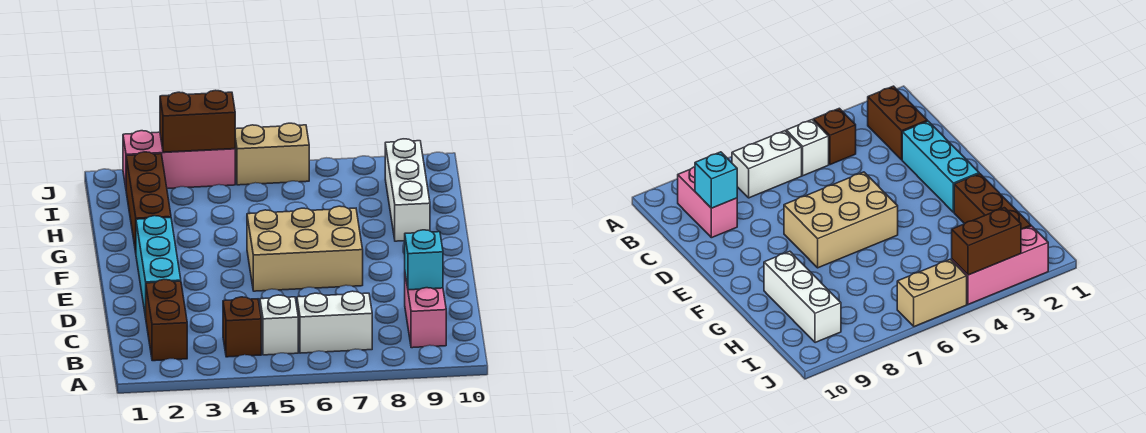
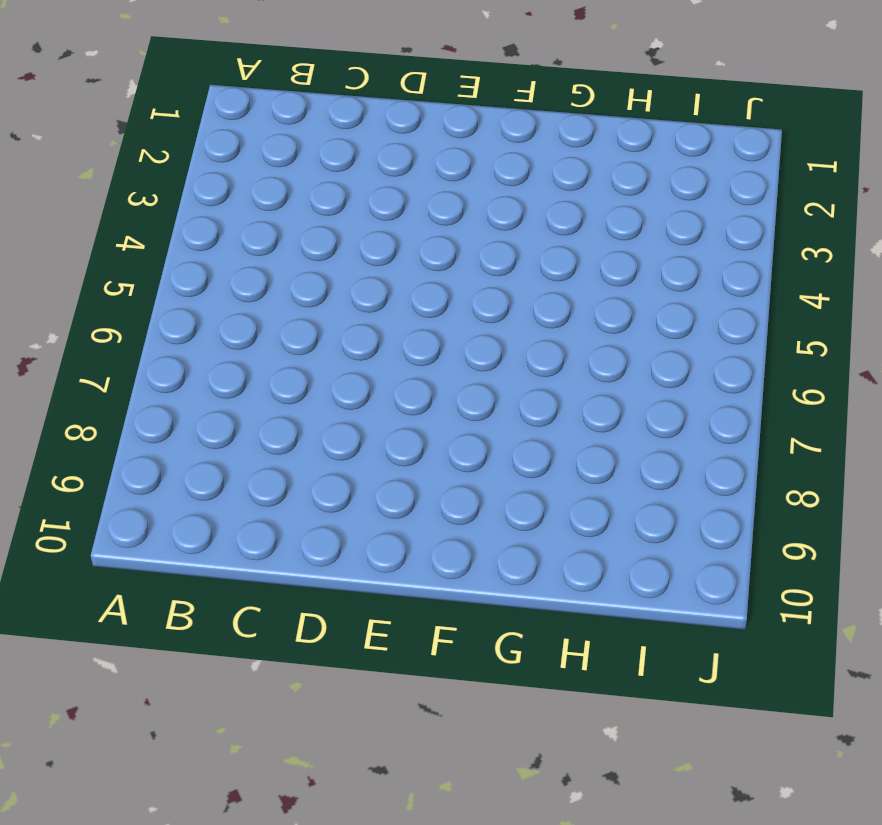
none -> brown brick B2:C2 level 1
none -> brown brick B4 level 1
none -> white brick B5 level 1

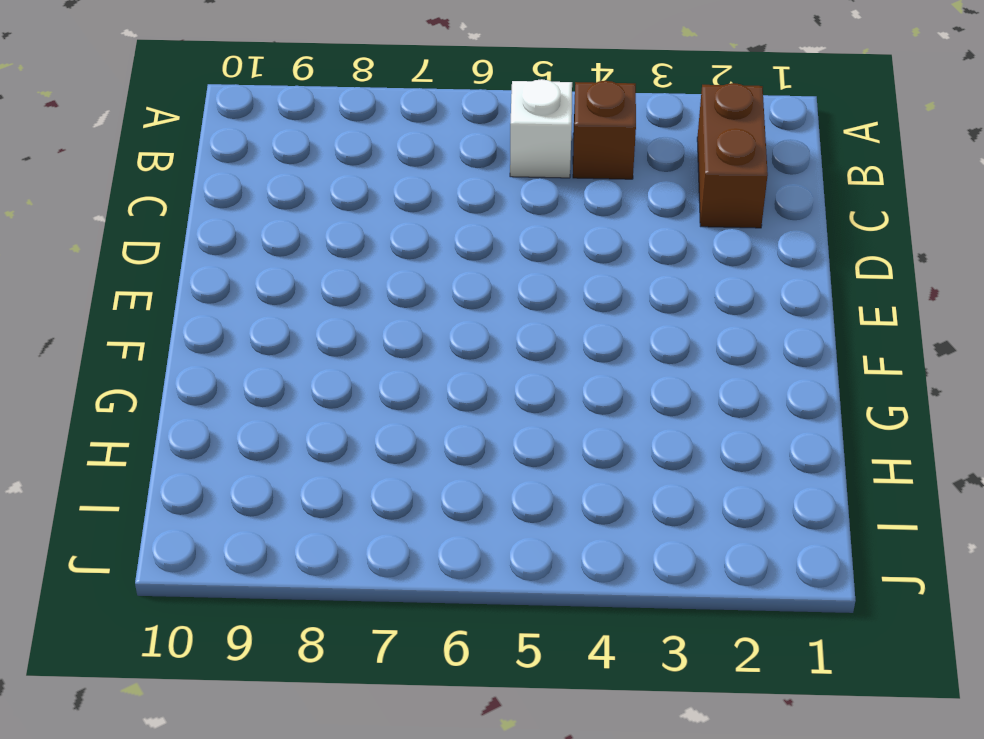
none -> white brick B6:B7 level 1
none -> pink brick B9:C9 level 1
none -> cyan brick D2:F2 level 1

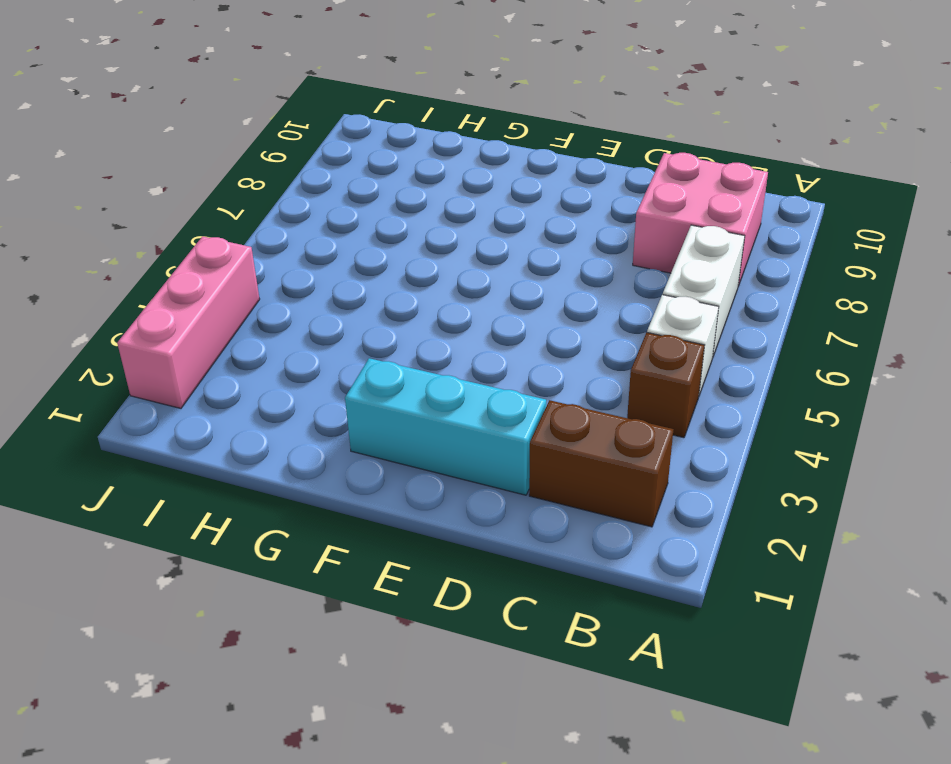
pink brick B8:C9 level 1 -> pink brick B9:C9 level 1
none -> tan brick E5:F7 level 1
none -> brown brick G2:I2 level 1
none -> white brick G9:I9 level 1

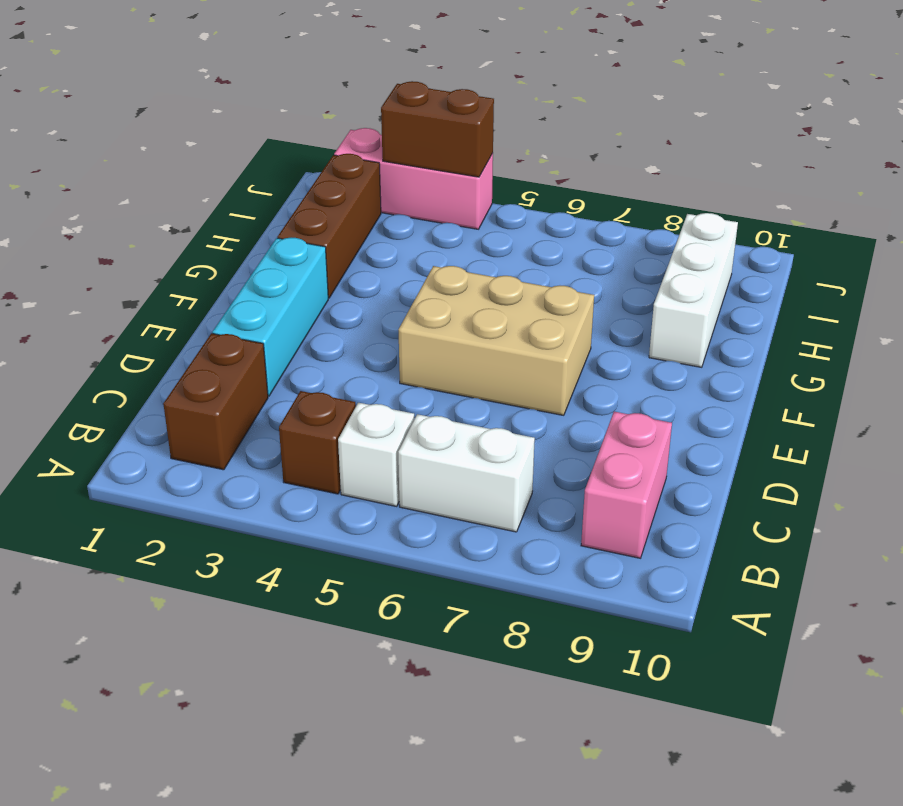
none -> tan brick J5:J6 level 1
none -> cyan brick C9 level 2

